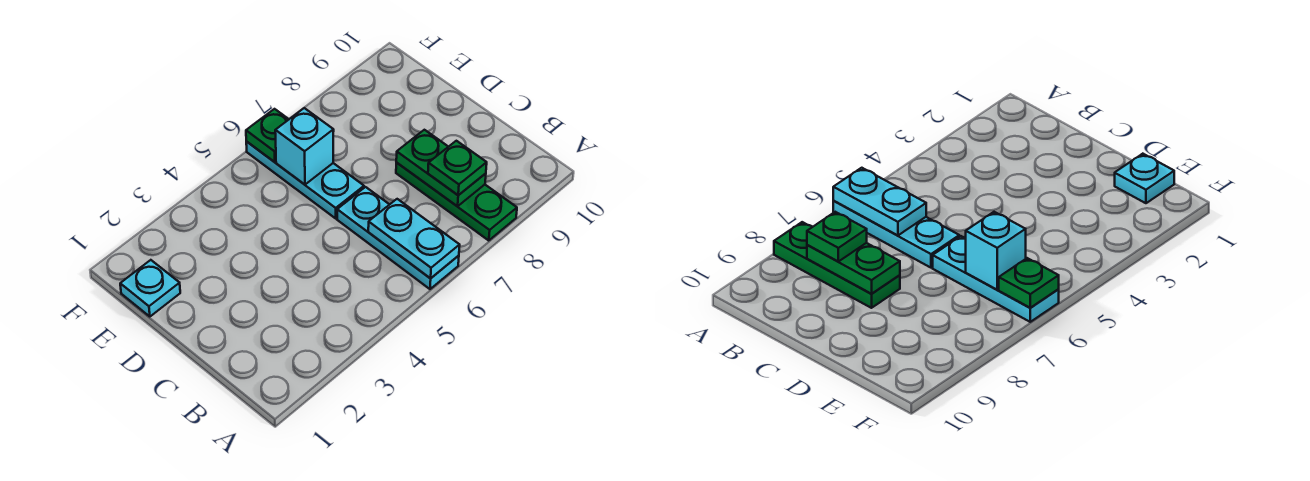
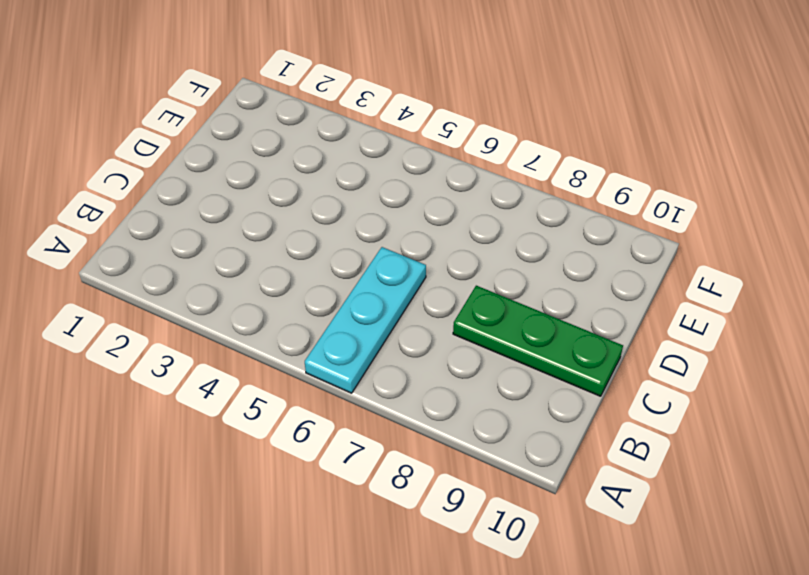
green plate C8:C10 level 1 -> green plate A8:C8 level 1
none -> cyan plate D6:F6 level 1
none -> cyan plate E1 level 1

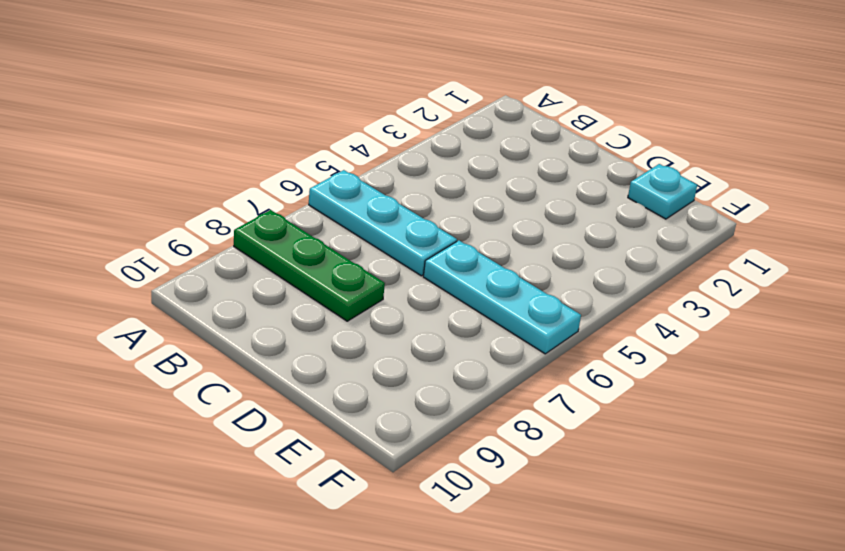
none -> cyan plate A6:B6 level 2
none -> green plate B8:C8 level 2

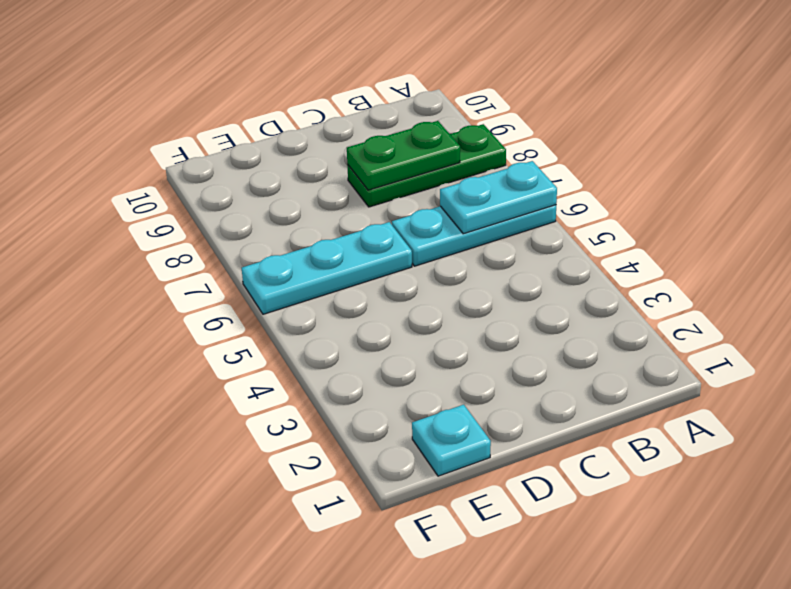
none -> cyan brick E6 level 2
none -> green plate F6 level 2

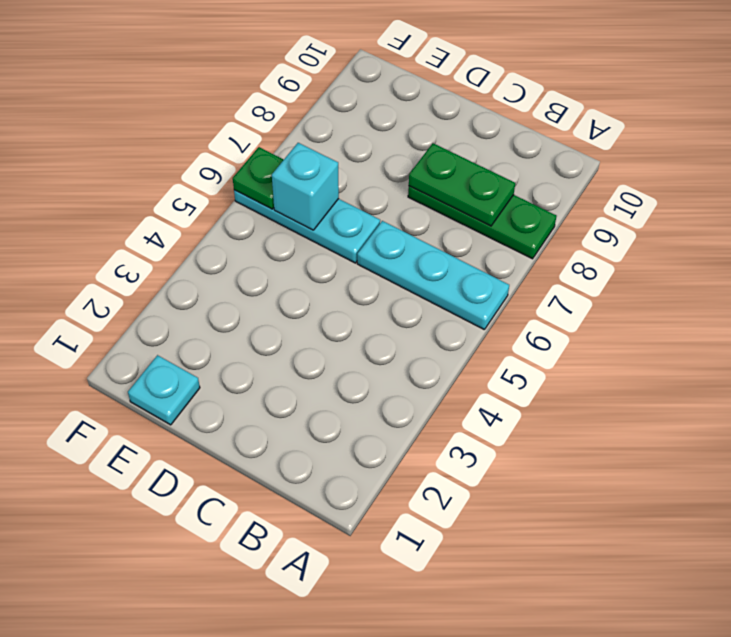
none -> cyan plate A6:B6 level 2
none -> green plate B8 level 3

